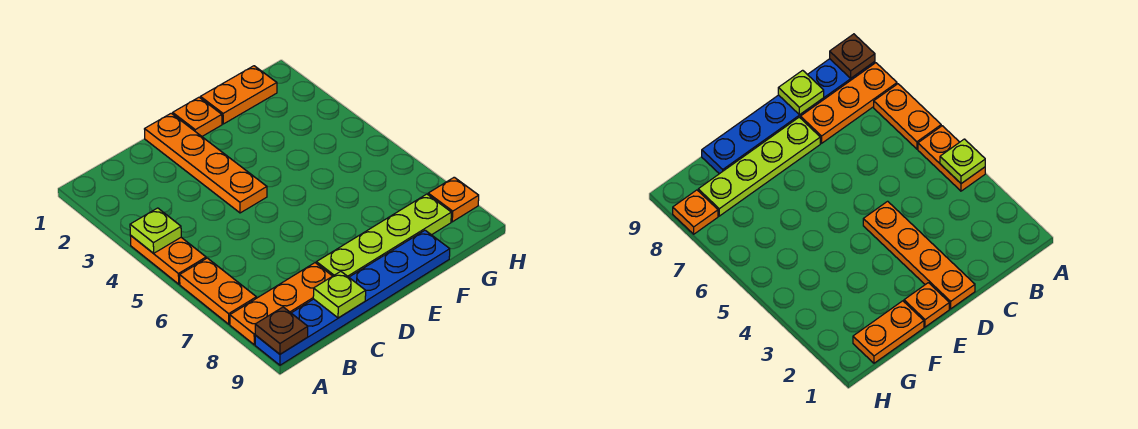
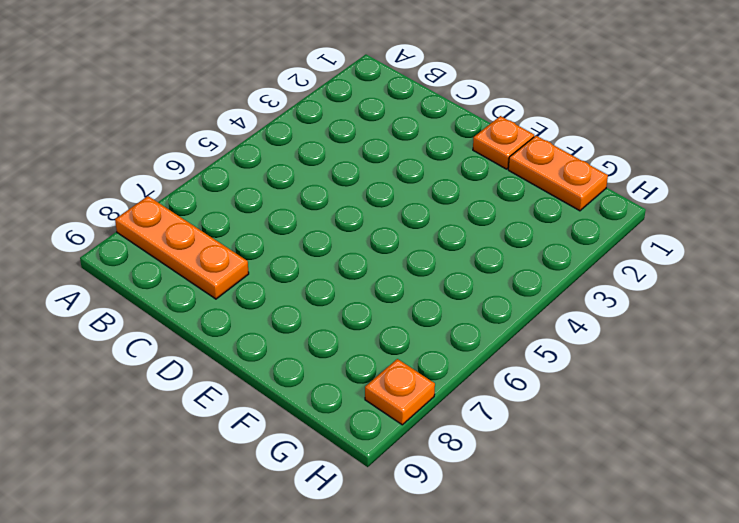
none -> orange plate A4:A5 level 1
none -> orange plate A6:A7 level 1
none -> blue plate A9:F9 level 1

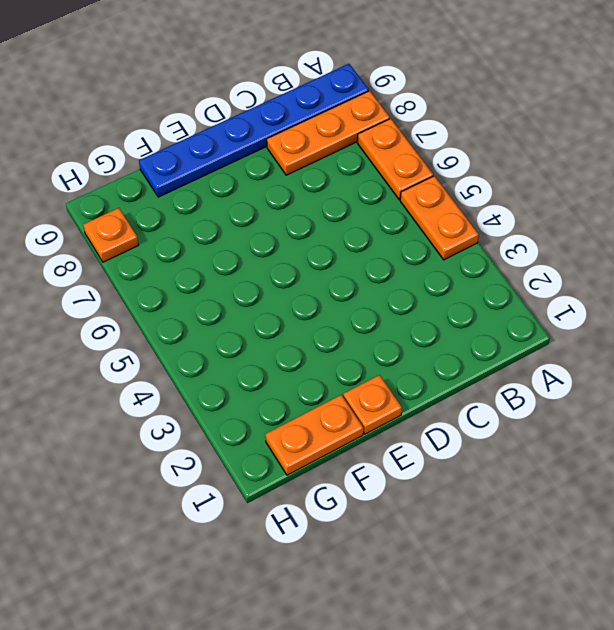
none -> orange plate D1:D4 level 1
none -> lime plate D8:G8 level 1
none -> lime plate A4 level 2

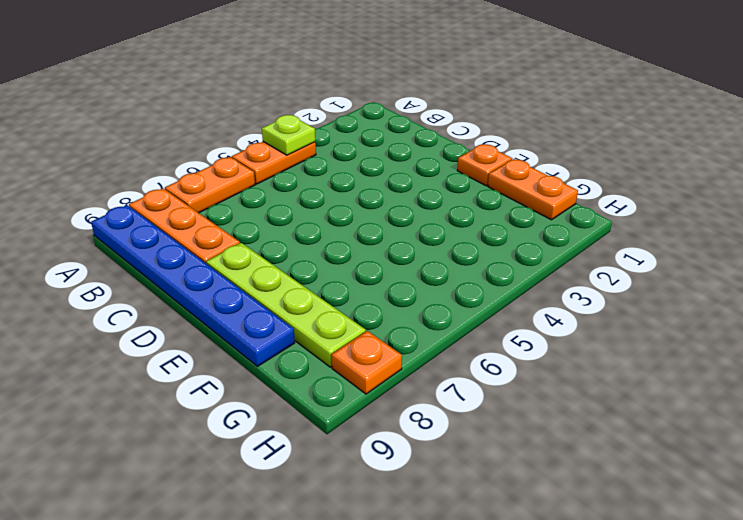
none -> orange plate D1:D4 level 1
none -> brown plate A9 level 2
none -> lime plate C9 level 2

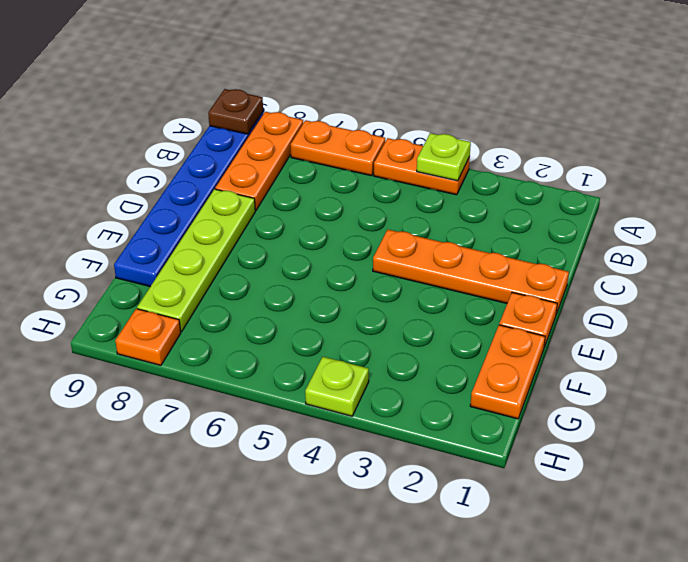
lime plate H4 level 1 -> lime plate C9 level 2

